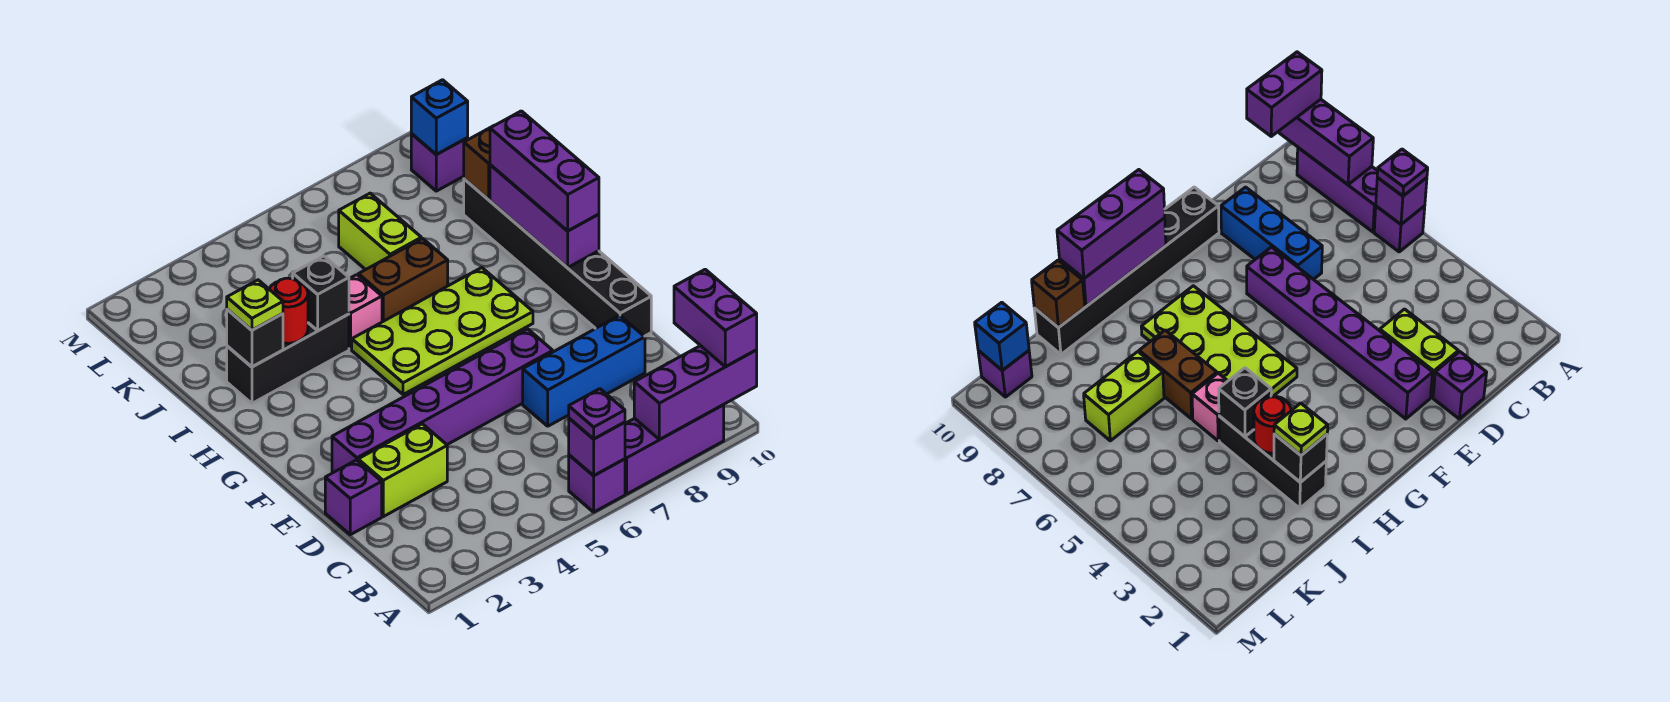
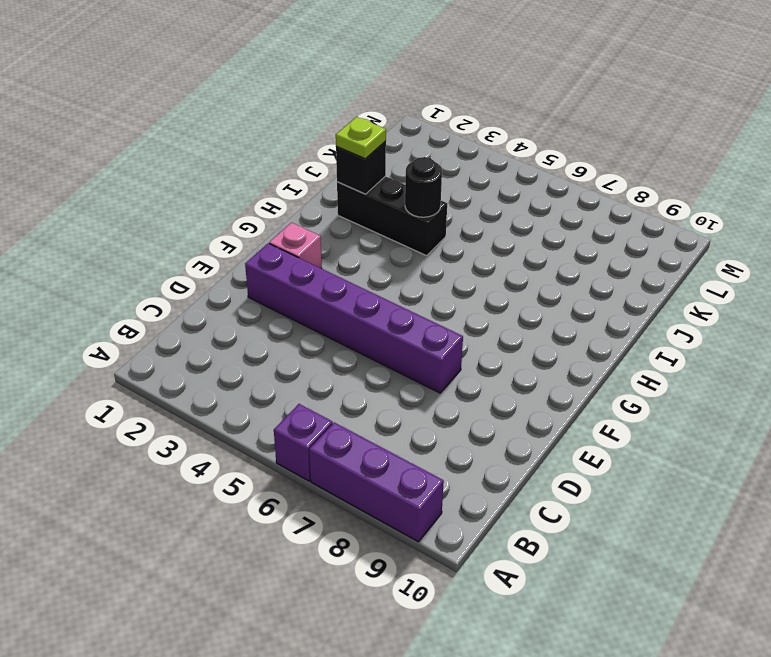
pink brick F2 level 1 -> pink brick I5 level 1
black round brick I4 level 2 -> black brick I4 level 2
none -> purple brick D1 level 1
none -> lime brick D2:D3 level 1
none -> blue brick D7:D9 level 1

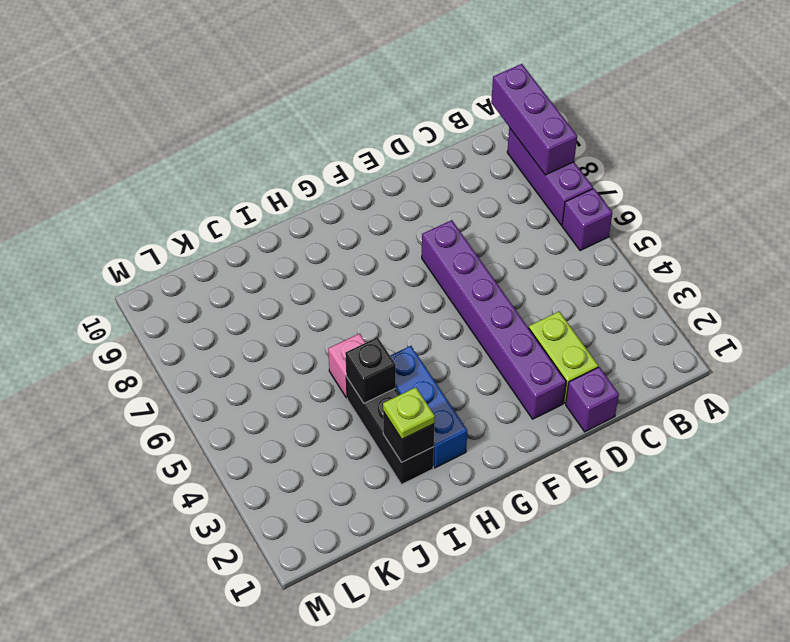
blue brick H2:H4 level 1 -> blue brick D7:D9 level 1
none -> black brick E10:J10 level 1
none -> lime plate G5:H8 level 1
none -> brown brick I6:I7 level 1

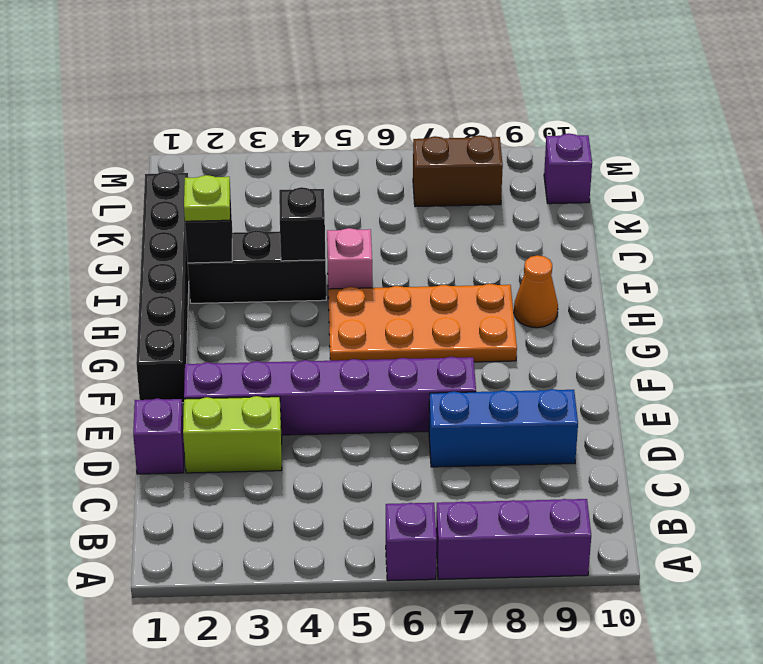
black brick F1:K1 level 1 -> black brick E10:J10 level 1
orange plate G5:H8 level 1 -> lime plate G5:H8 level 1
orange cone H9 level 1 -> none
brown brick L7:L8 level 1 -> brown brick I6:I7 level 1
none -> lime brick J7:K7 level 1
none -> purple brick A6 level 2
none -> purple brick A8:A10 level 2

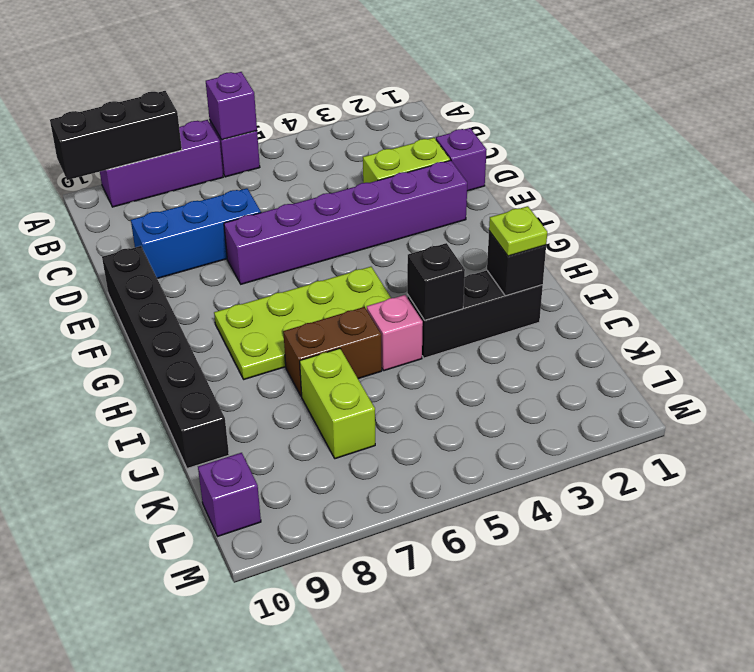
black brick A8:A10 level 2 -> purple brick A8:A10 level 2
none -> purple brick G10:I10 level 2
none -> red round brick I3 level 2
none -> brown brick J10 level 2

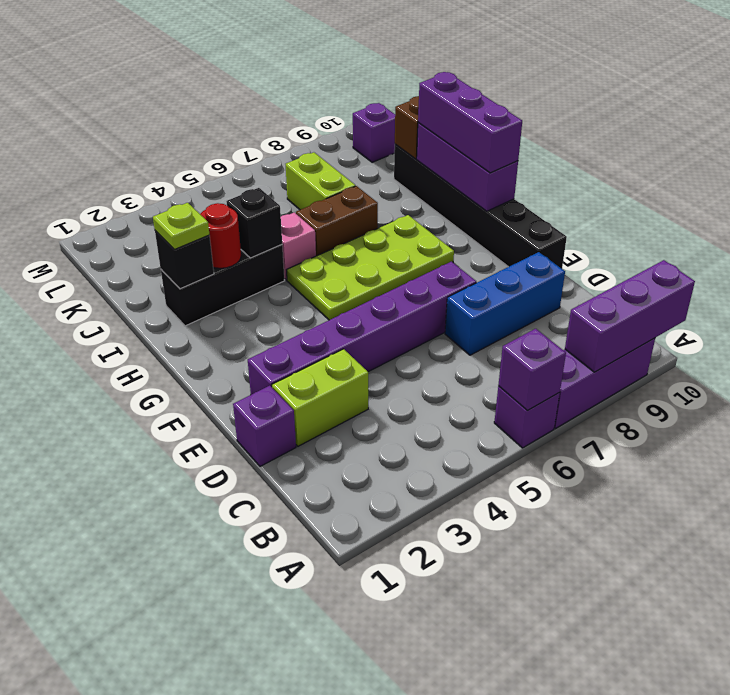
none -> blue brick L10 level 2
none -> purple plate A6 level 3
none -> purple brick A10:B10 level 3

